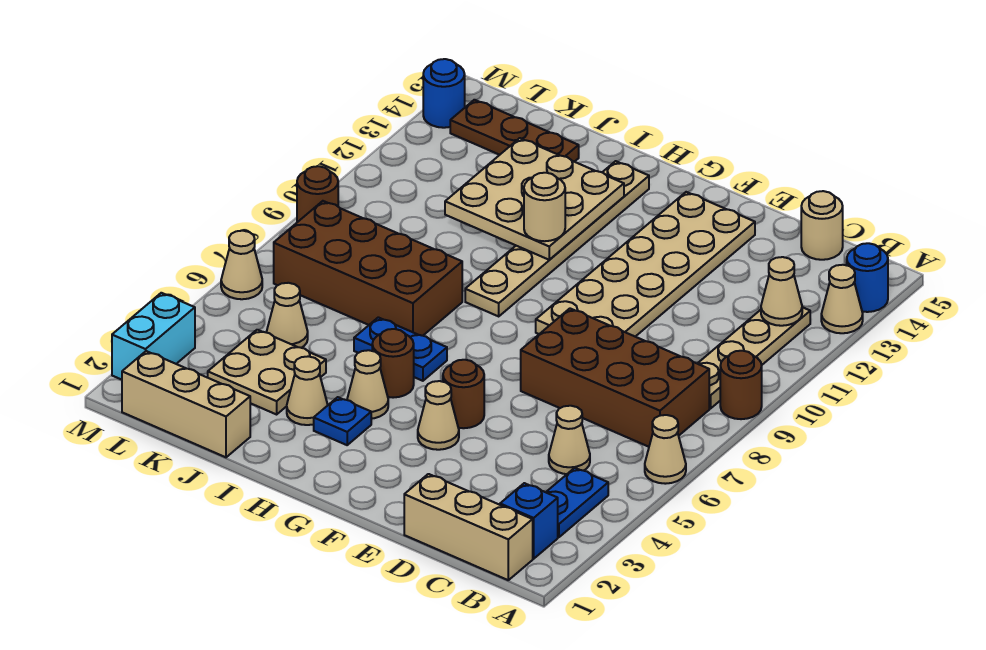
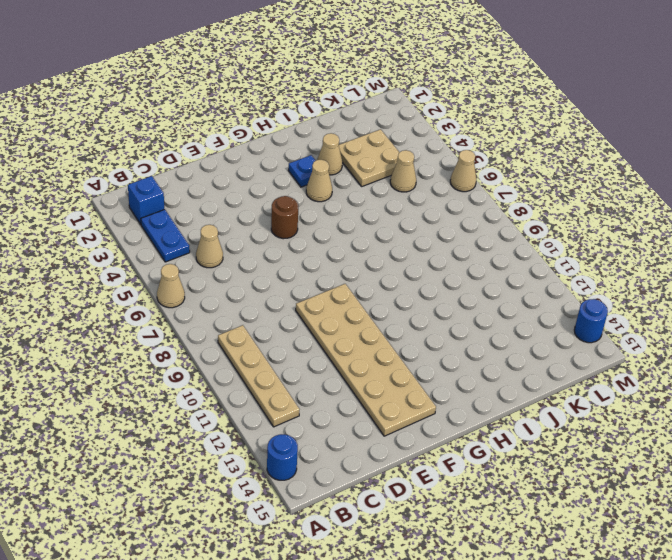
none -> brown round brick A9 level 1
none -> tan cone A13 level 1
none -> tan brick B1:D1 level 1
none -> brown brick B7:E8 level 1

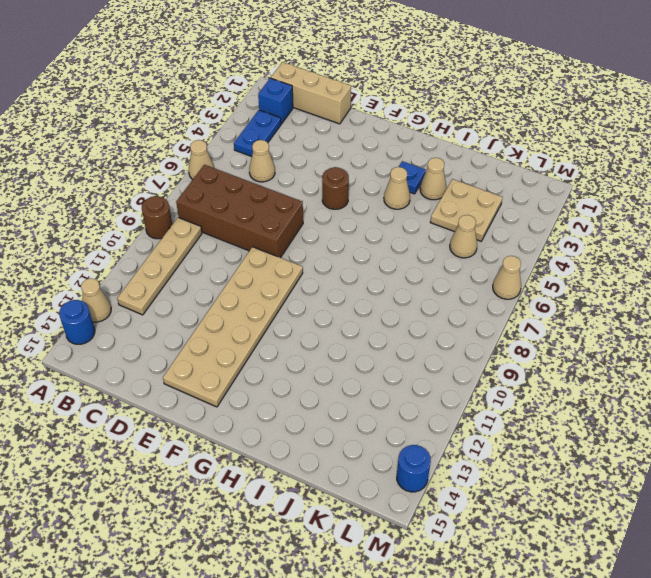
none -> tan round brick C15 level 1
none -> tan cone F4 level 1
none -> brown round brick H5 level 1
none -> blue plate H6:I6 level 1

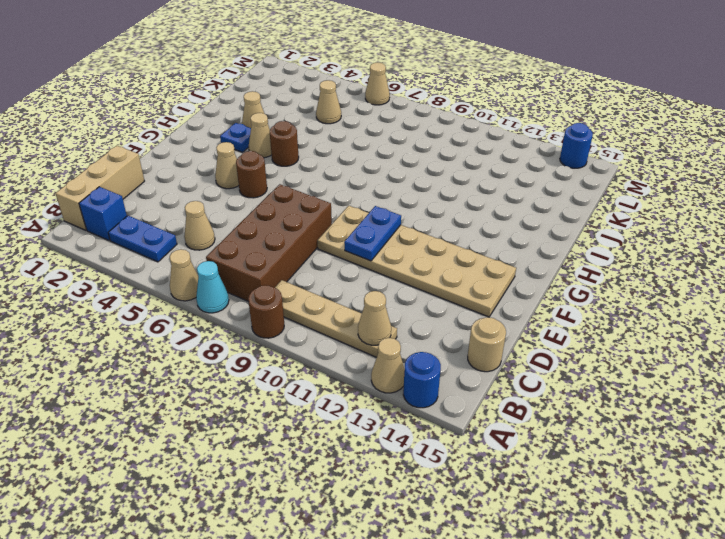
cyan cone A7 level 1 -> none
blue plate E10:F10 level 2 -> blue plate H6:I6 level 1
none -> tan plate H9:H14 level 1
none -> brown brick I7:L8 level 1
none -> tan brick J1:L1 level 1
none -> tan plate J3:K4 level 1

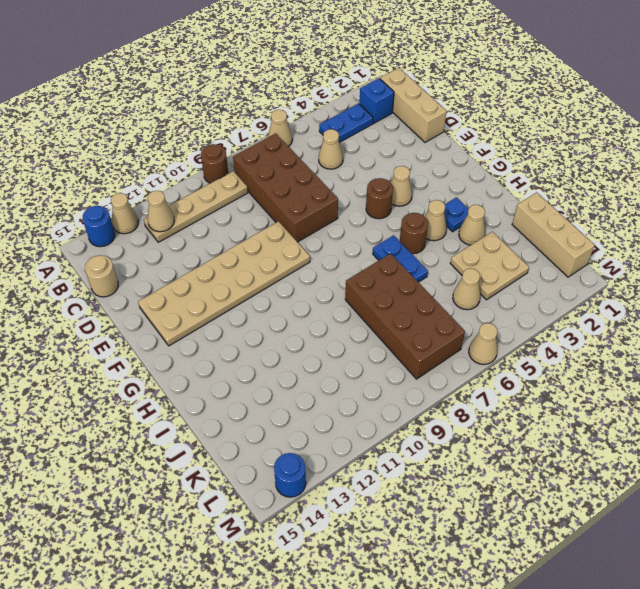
none -> tan plate H9:H14 level 1
none -> brown plate J14:L14 level 1
none -> cyan brick M2:M3 level 1
none -> brown round brick M9 level 1

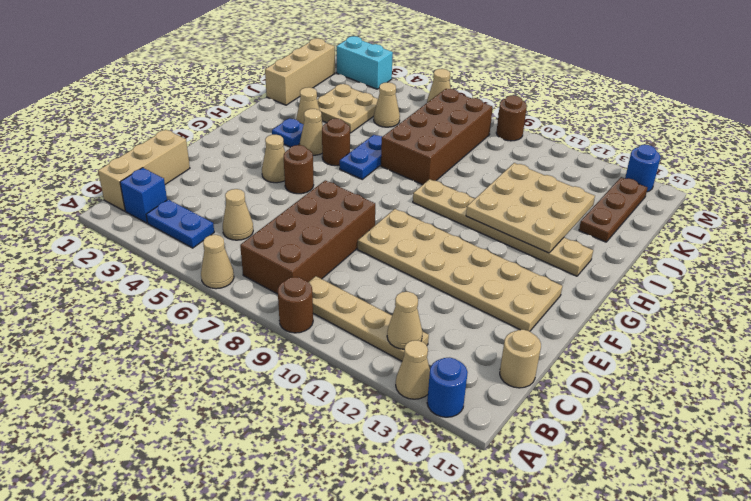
none -> tan round brick H11 level 3

